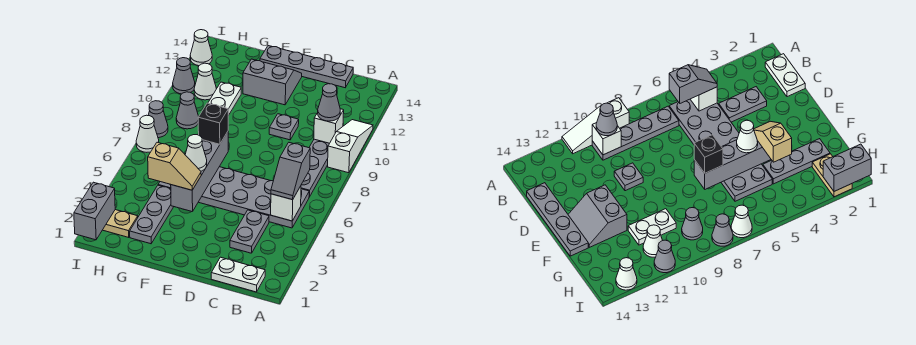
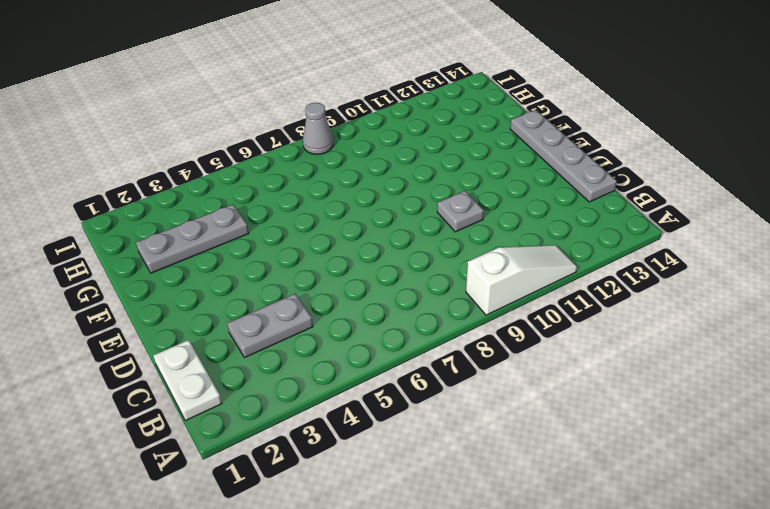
none -> grey plate B5:G6 level 1
none -> grey plate B7:B10 level 1
none -> grey slope E12:F13 level 1 top 12

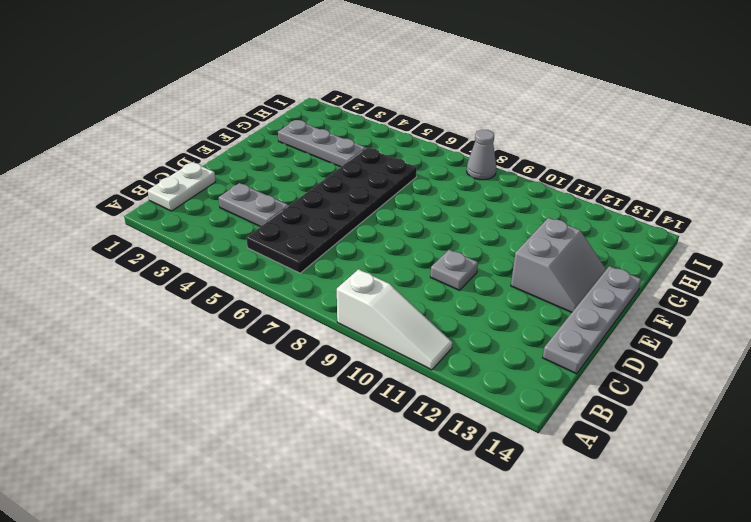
black plate B5:G6 level 1 -> grey plate B5:G6 level 1
none -> grey plate B7:B10 level 1
none -> white plate G10:G11 level 1
none -> tan plate H2:I2 level 1

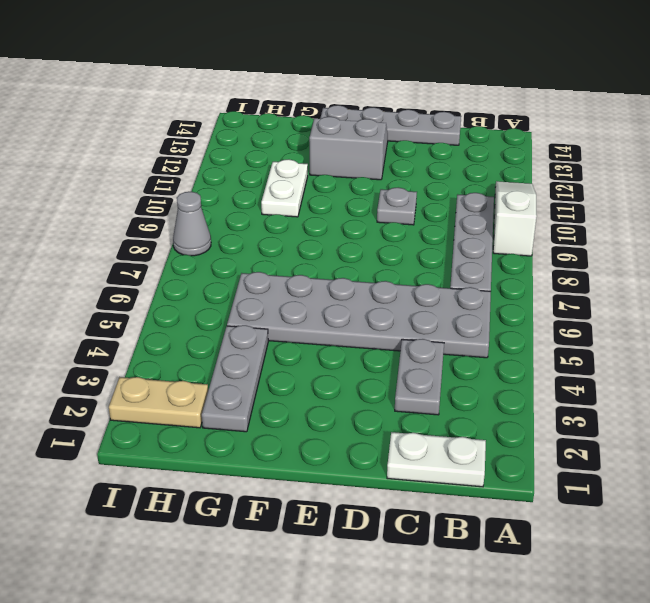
none -> grey cone H9 level 1
none -> white cone H11 level 1
none -> white cone I7 level 1

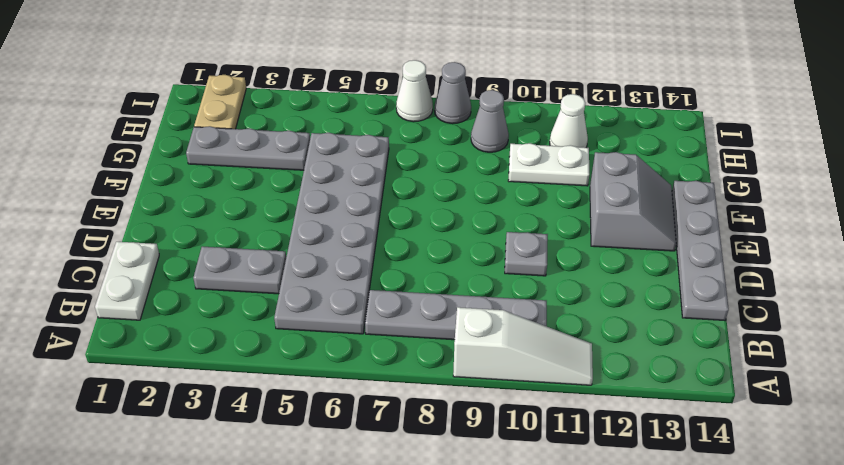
none -> grey cone I11 level 1
none -> white cone I13 level 1
none -> white brick B5 level 2

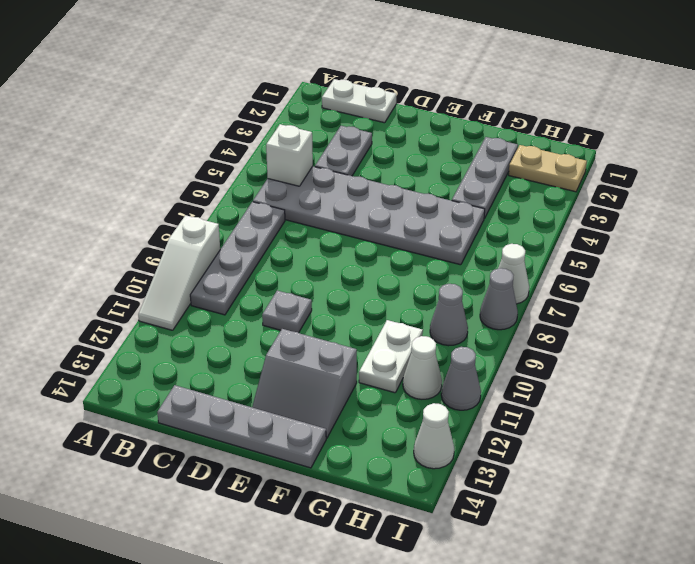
none -> white brick B10 level 2
none -> grey brick F4:F7 level 2
none -> grey brick I1:I2 level 2

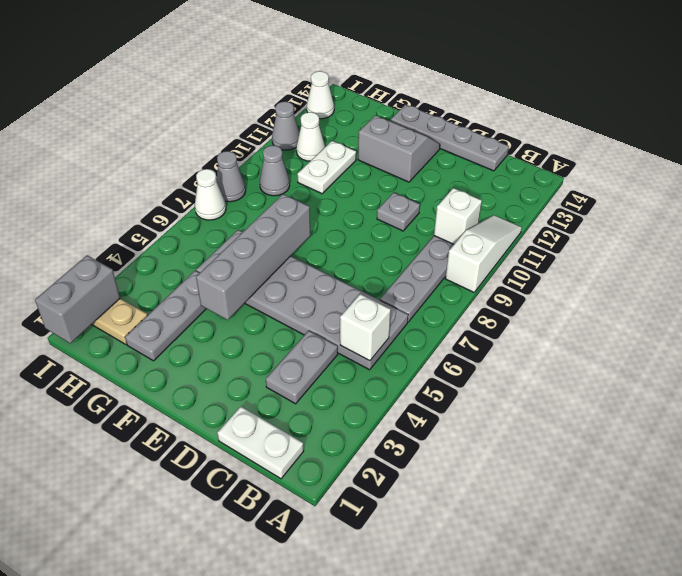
none -> grey slope B5:B6 level 3 top 6
none -> grey cone B10 level 3
none -> tan slope F4:G4 level 3 top G

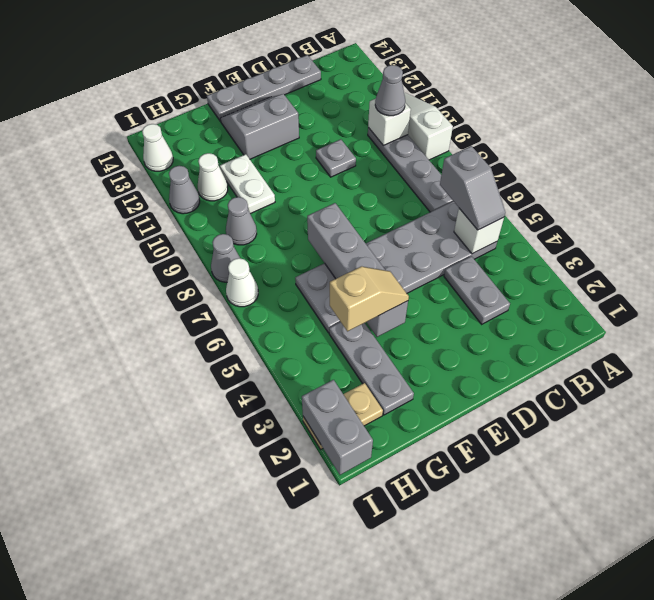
none -> white plate B1:C1 level 1
none -> white cone F5 level 3
none -> black brick F7 level 3

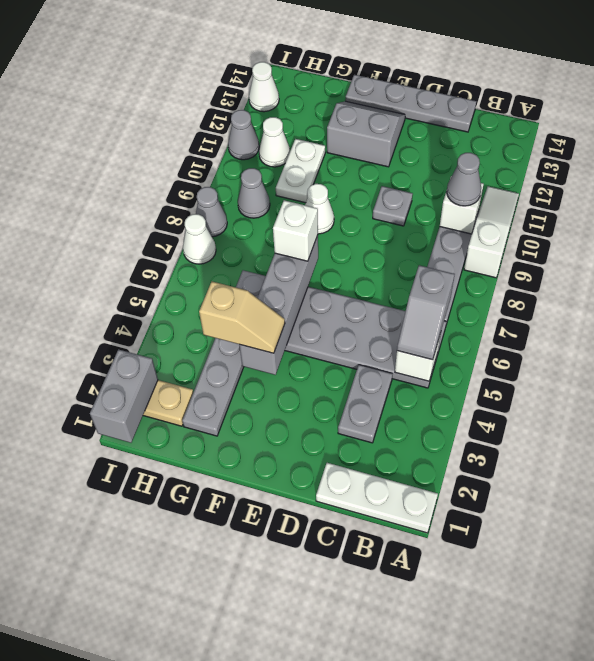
white plate A1:C1 level 1 -> white plate B1:C1 level 1
white brick F7 level 3 -> black brick F7 level 3
white cone F9 level 1 -> white cone F5 level 3

